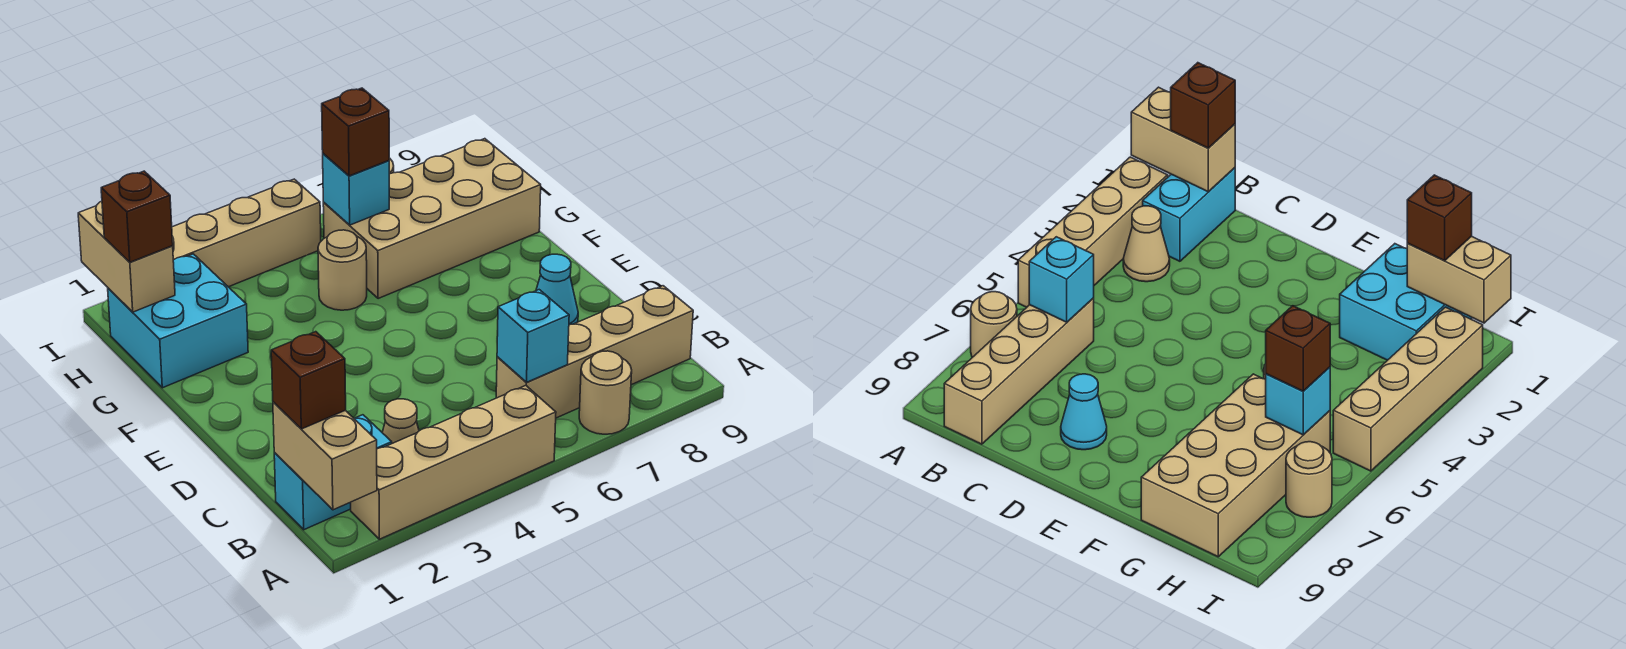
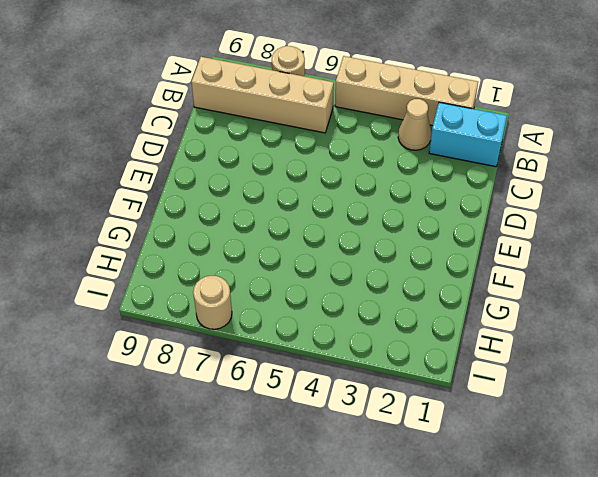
none -> cyan cone D8 level 1
none -> cyan brick G1:H2 level 1
none -> tan round brick G5 level 1

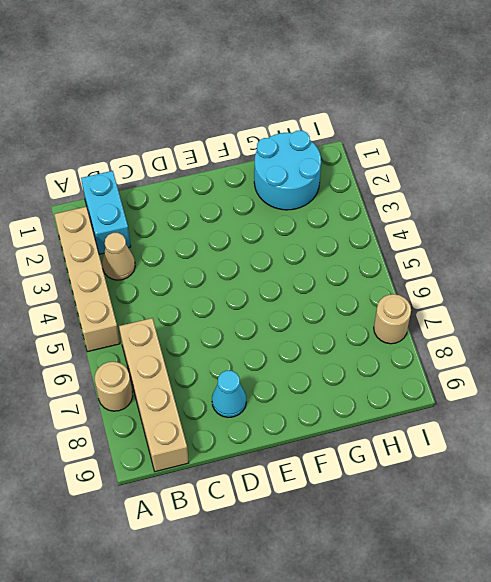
cyan round brick G1:H2 level 1 -> cyan brick G1:H2 level 1
none -> tan round brick G5 level 1
none -> tan brick G6:H9 level 1
none -> tan brick I2:I5 level 1

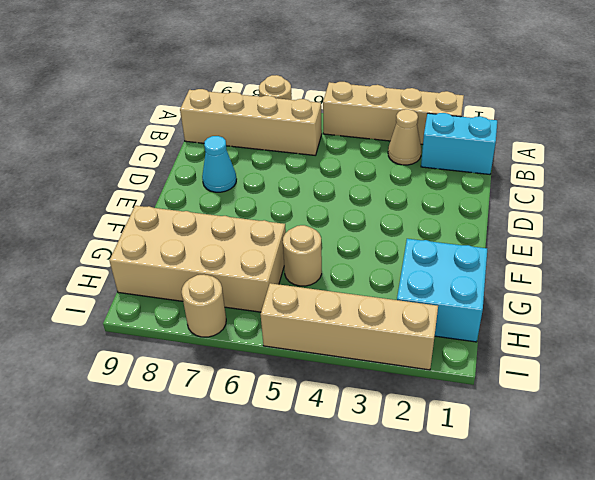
none -> tan brick A1:B1 level 2
none -> cyan brick B6 level 2
none -> tan brick H1:I1 level 2

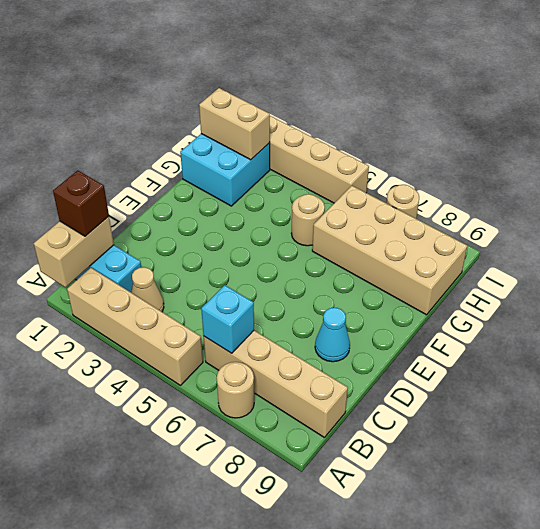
tan brick H1:H2 level 2 -> tan brick H1:I1 level 2
none -> cyan brick H6 level 2
none -> brown brick H1 level 3
none -> brown brick H6 level 3

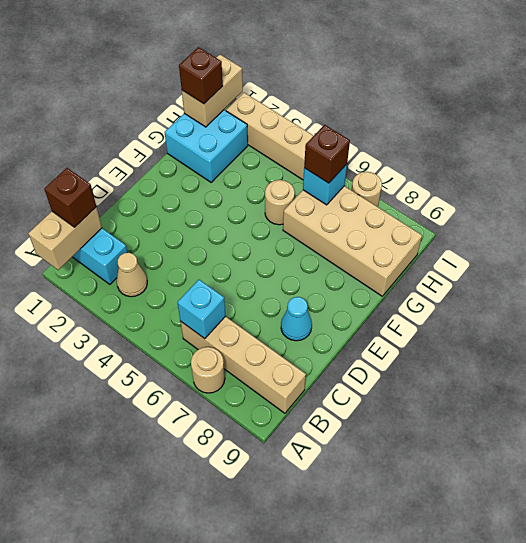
none -> tan brick A2:A5 level 1

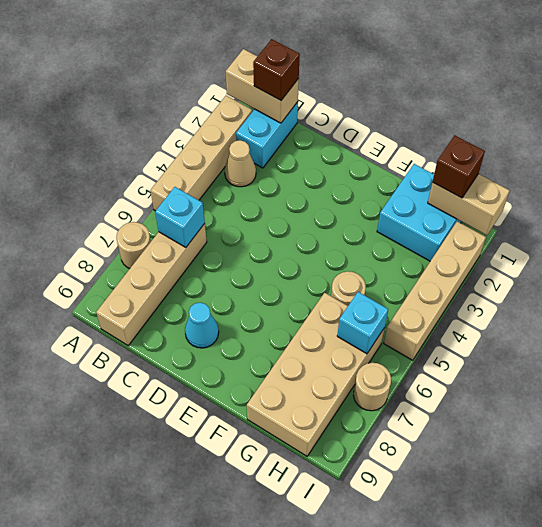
none -> brown brick H6 level 3

